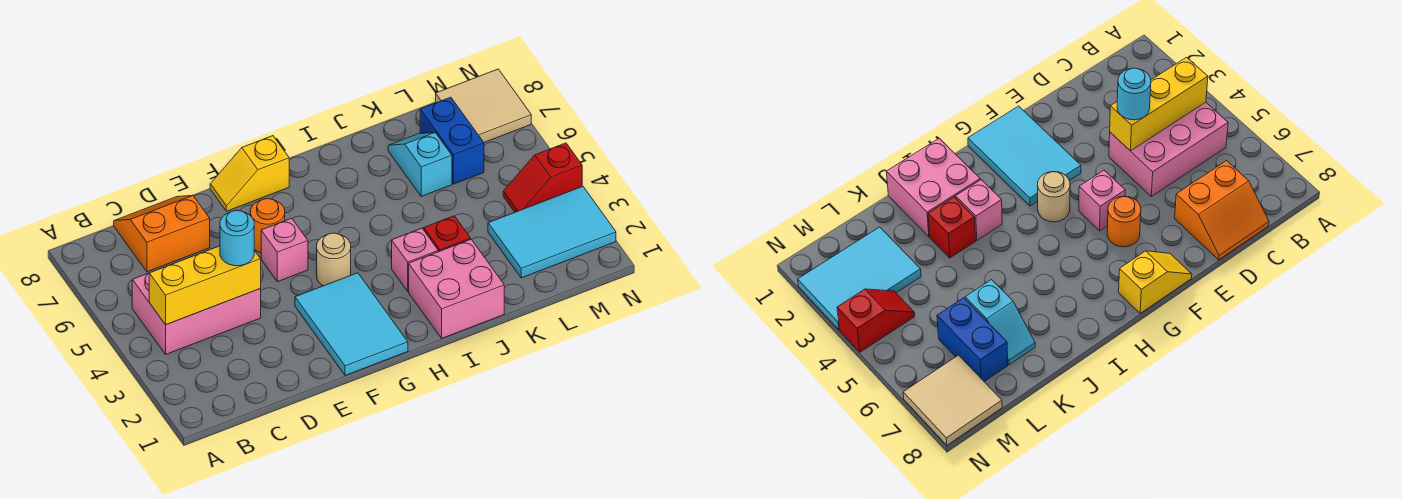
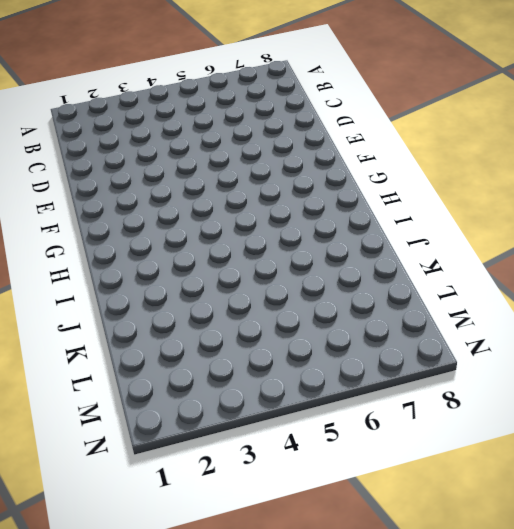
none -> pink brick B4:D5 level 1
none -> orange slope C7:D8 level 1 top 7
none -> cyan tile F1:G3 level 1

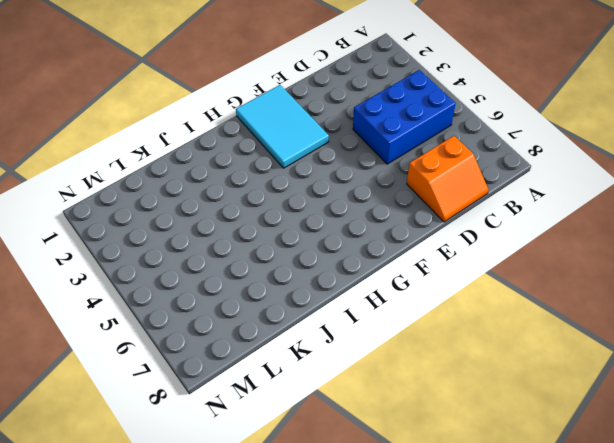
blue brick B4:D5 level 1 -> pink brick B4:D5 level 1
none -> pink brick F5 level 1
none -> orange round brick F6 level 1
none -> yellow slope F8:G8 level 1 top G

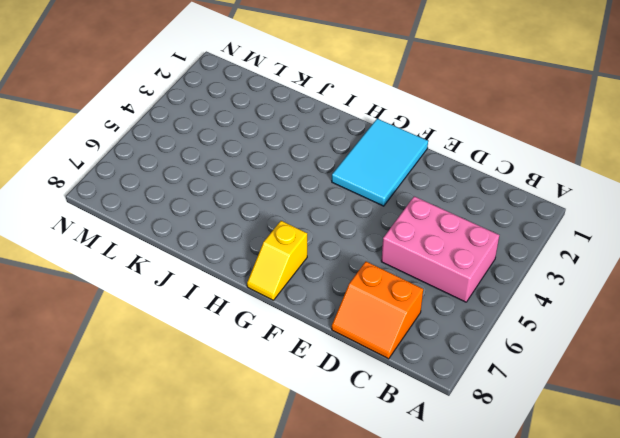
yellow slope G7:G8 level 1 top 7 -> yellow slope F8:G8 level 1 top G
none -> pink brick F5 level 1
none -> orange round brick F6 level 1
none -> tan round brick G4 level 1

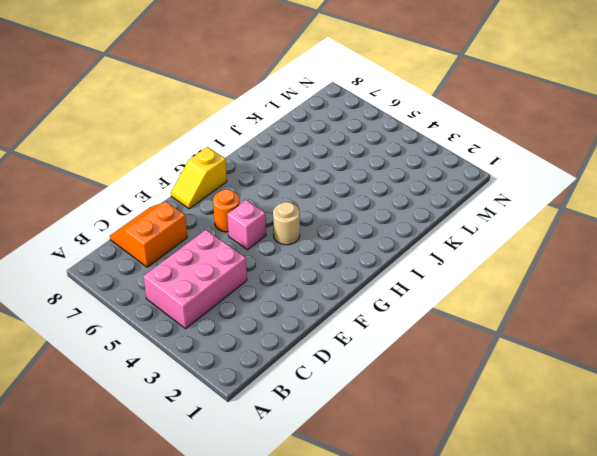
none -> cyan tile F1:G3 level 1
none -> pink brick I1:J2 level 1
none -> pink brick I3 level 1

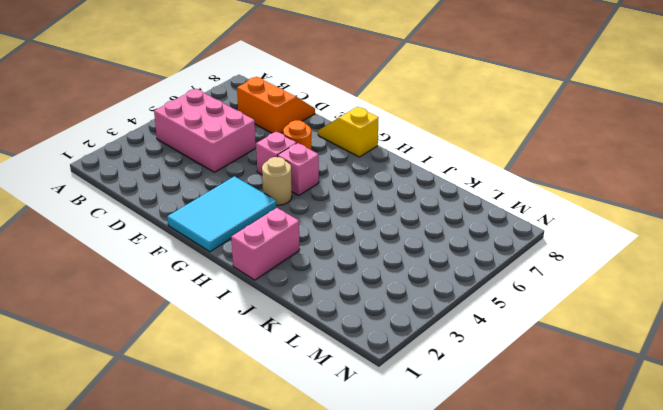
pink brick G5 level 1 -> pink brick I3 level 1
pink brick I1:I2 level 1 -> pink brick I1:J2 level 1
none -> red brick J3 level 1
none -> cyan slope K6:K7 level 1 top 6
none -> cyan tile L2:N3 level 1

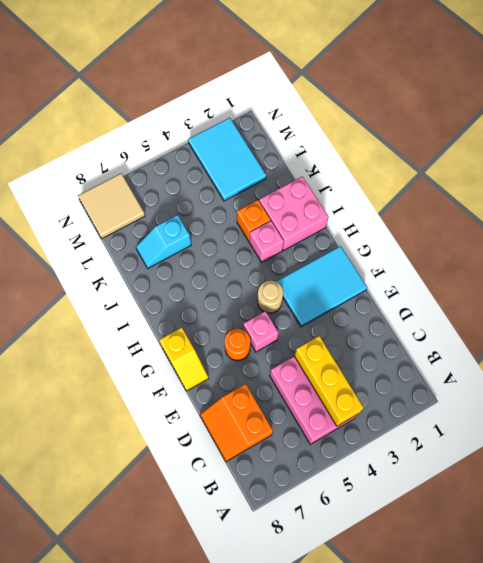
orange brick J3 level 1 -> red brick J3 level 1
none -> blue brick L6:L7 level 1
none -> red slope M4:N4 level 1 top N
none -> cyan round brick D4 level 3

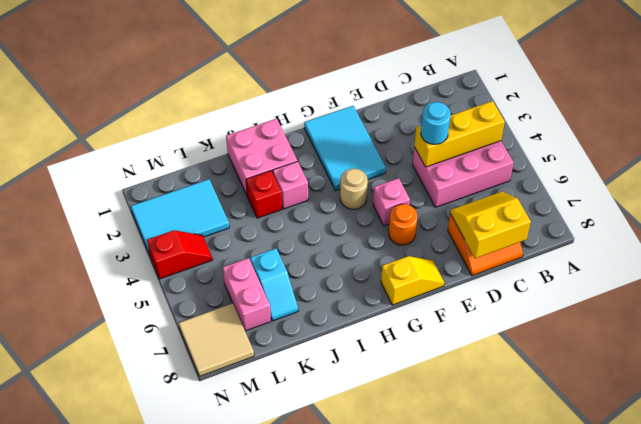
yellow slope C7:D8 level 2 top 8 -> none
pink brick L6:L7 level 1 -> blue brick L6:L7 level 1

